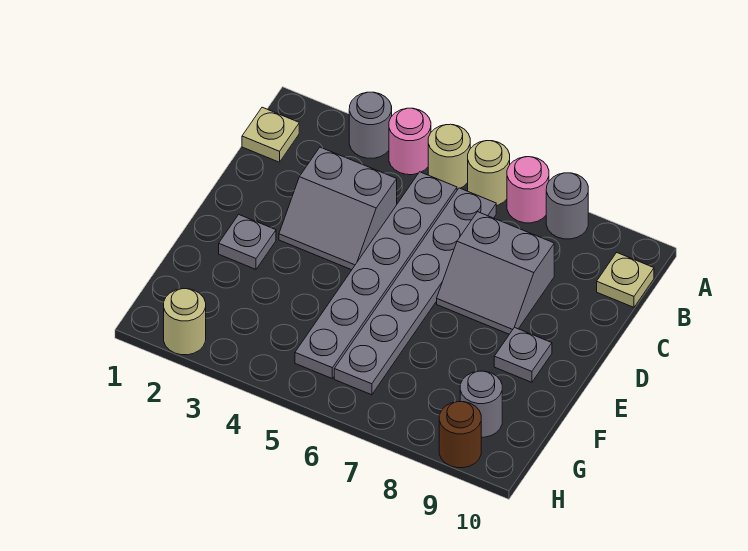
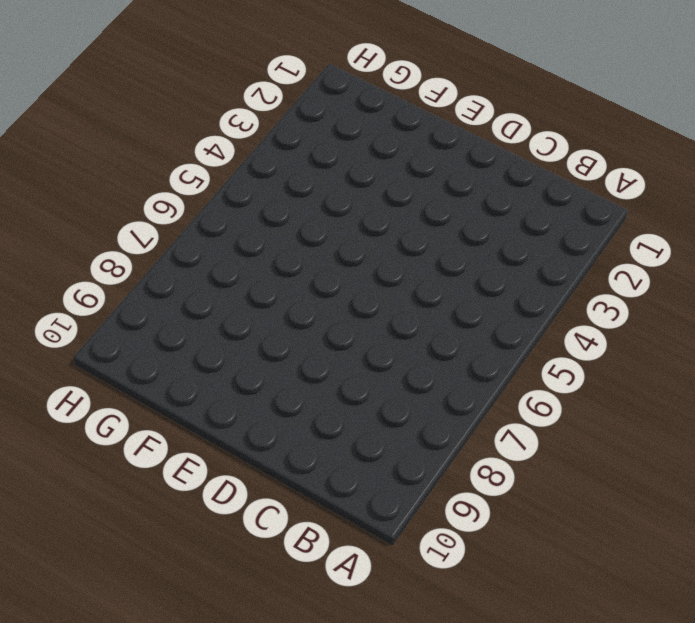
none -> grey round brick A3 level 1
none -> pink round brick A4 level 1
none -> tan round brick A5 level 1

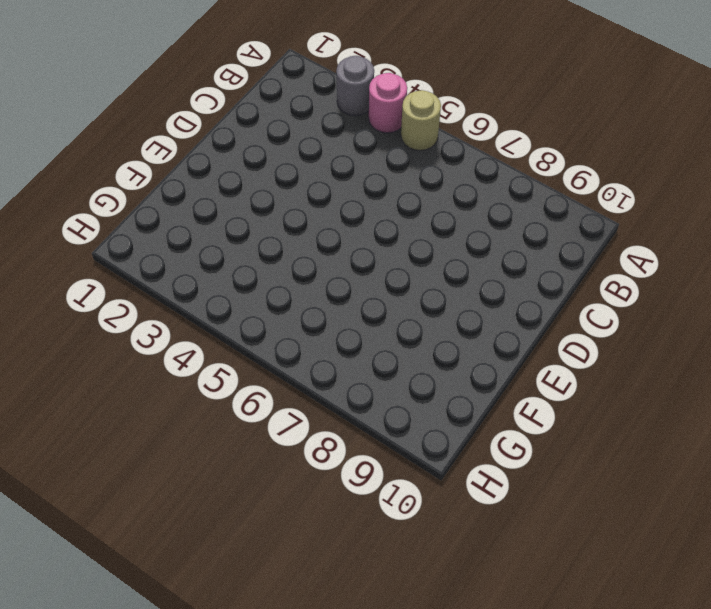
none -> tan round brick A6 level 1
none -> pink round brick A7 level 1
none -> grey round brick A8 level 1

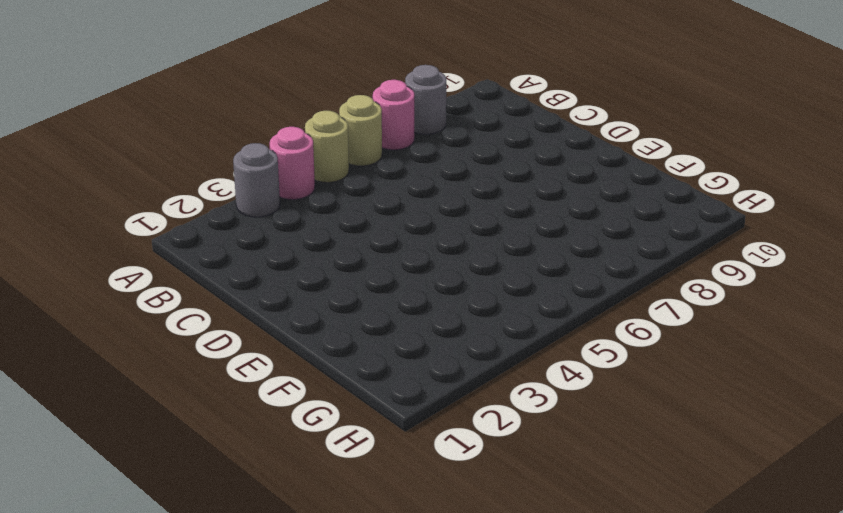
none -> tan plate B1 level 1
none -> grey plate B5:G5 level 1
none -> grey plate B6:G6 level 1

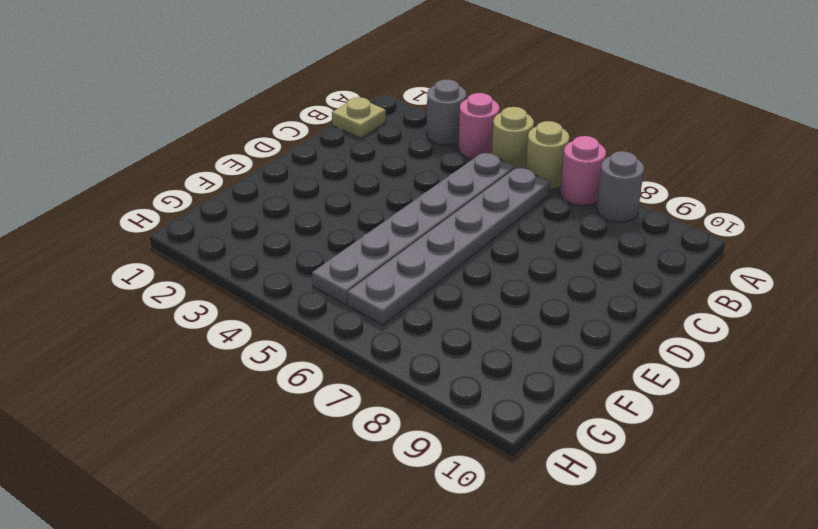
none -> tan plate B10 level 1
none -> grey slope C3:D4 level 1 top C
none -> grey slope C7:D8 level 1 top C

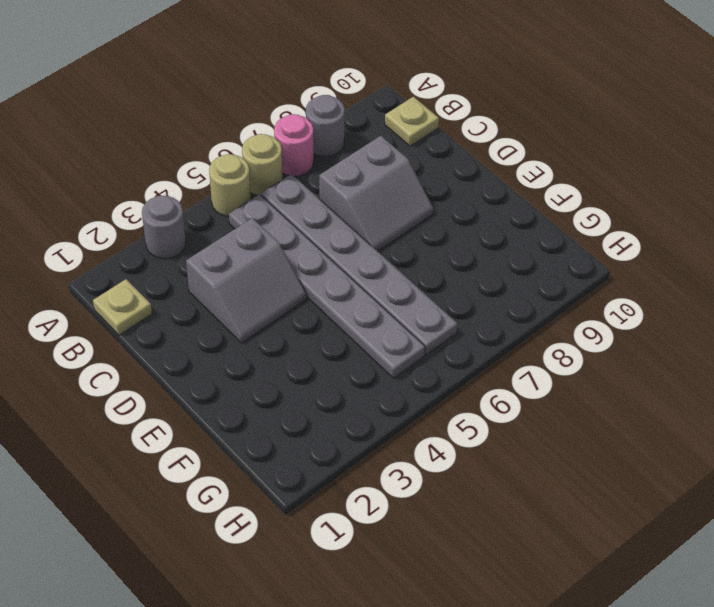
none -> pink round brick A4 level 1
none -> grey plate E2 level 1
none -> grey plate E9 level 1

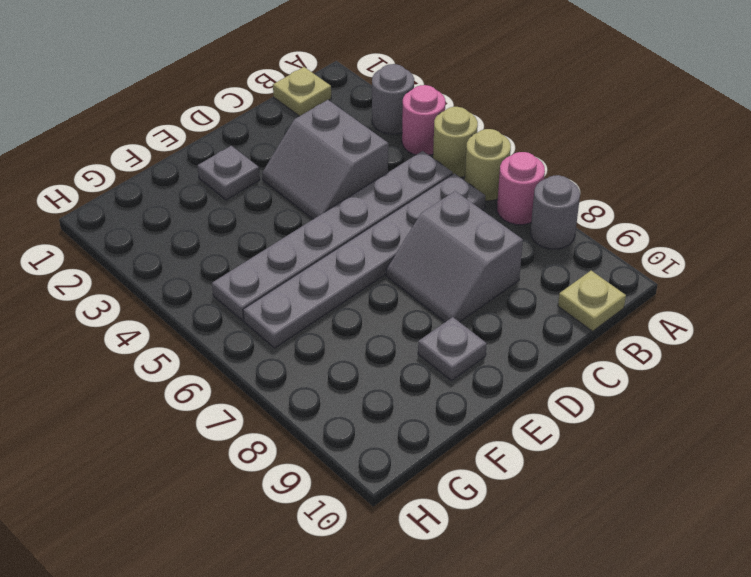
none -> grey round brick G9 level 1
none -> tan round brick H2 level 1
none -> brown round brick H9 level 1

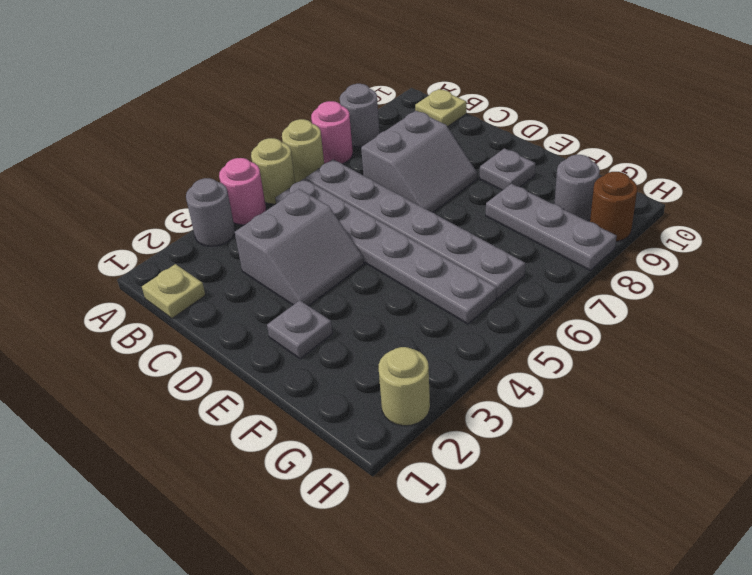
grey plate F8:H8 level 1 -> none

